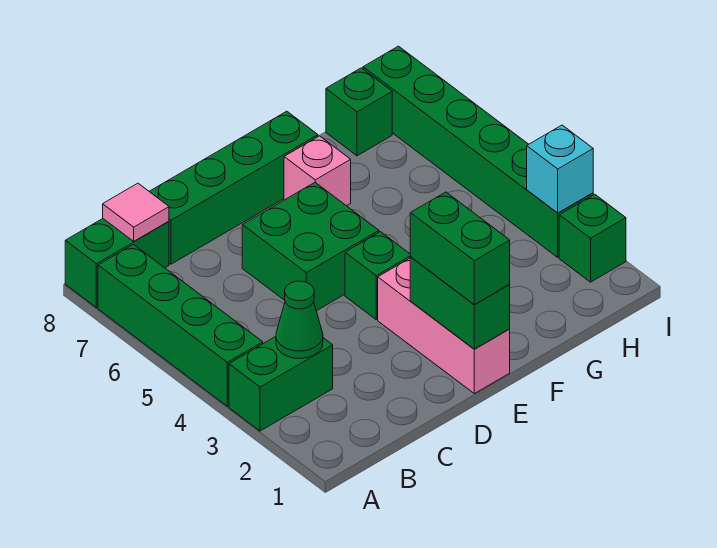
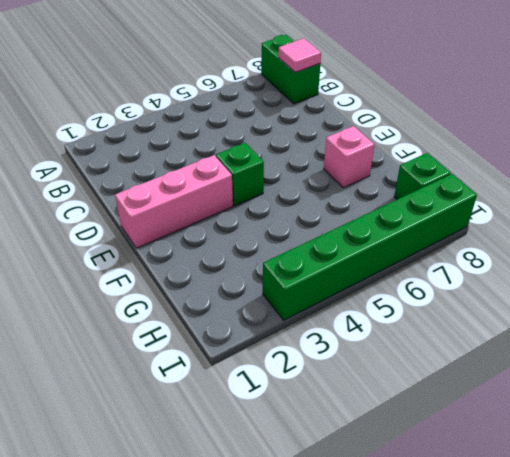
none -> green brick A3:B3 level 1
none -> green brick A4:A7 level 1
none -> green brick C8:F8 level 1

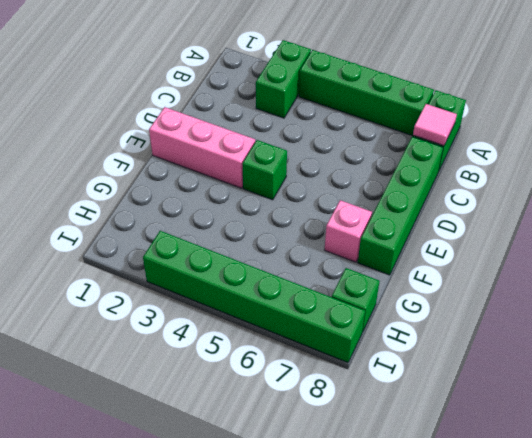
none -> green brick D5:E6 level 1
none -> green brick I2 level 1
none -> green cone B3 level 2

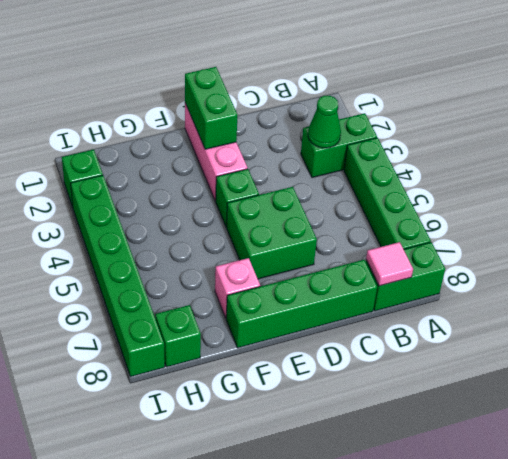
none -> cyan brick I3 level 2
none -> green brick E1:E2 level 3

